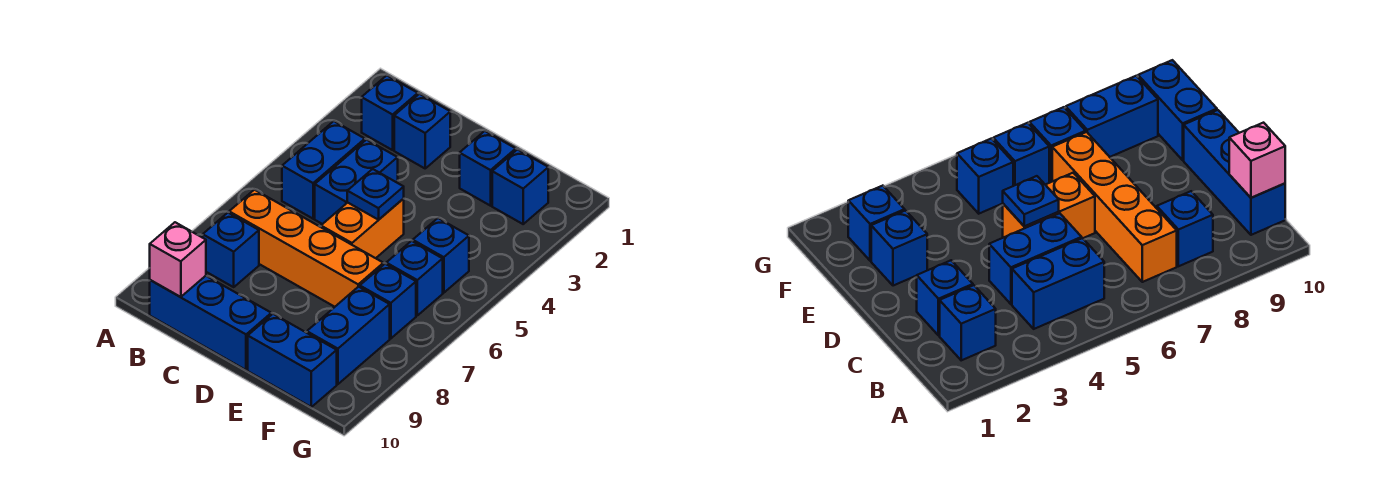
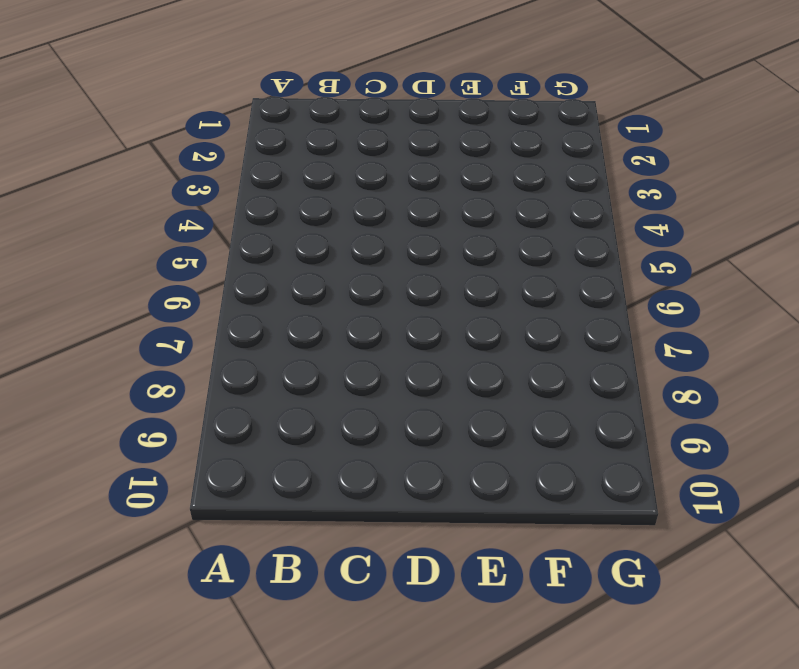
none -> blue brick B2 level 1
none -> blue brick B4:B5 level 1
none -> orange brick B7:E7 level 1

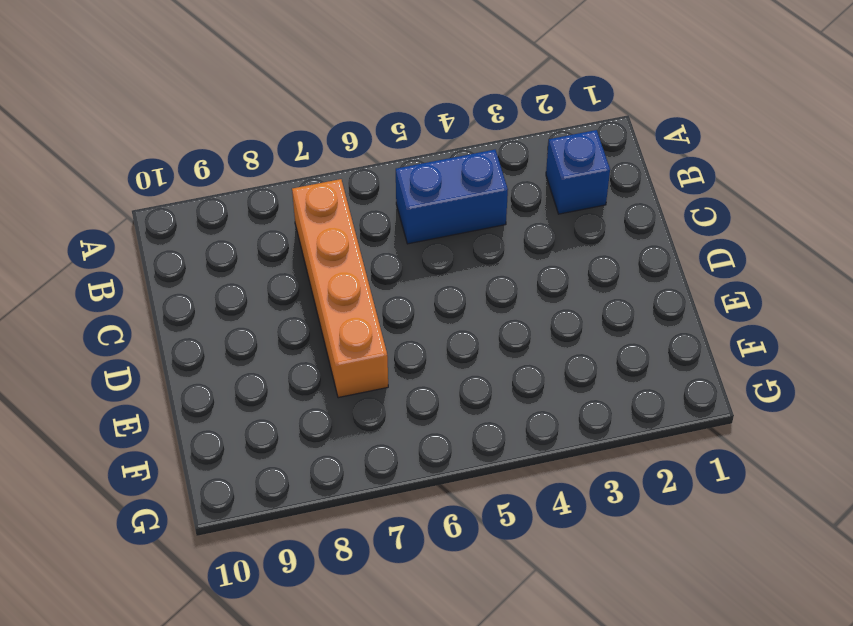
none -> blue brick B8 level 1
none -> blue brick B10:D10 level 1
none -> blue brick C2 level 1

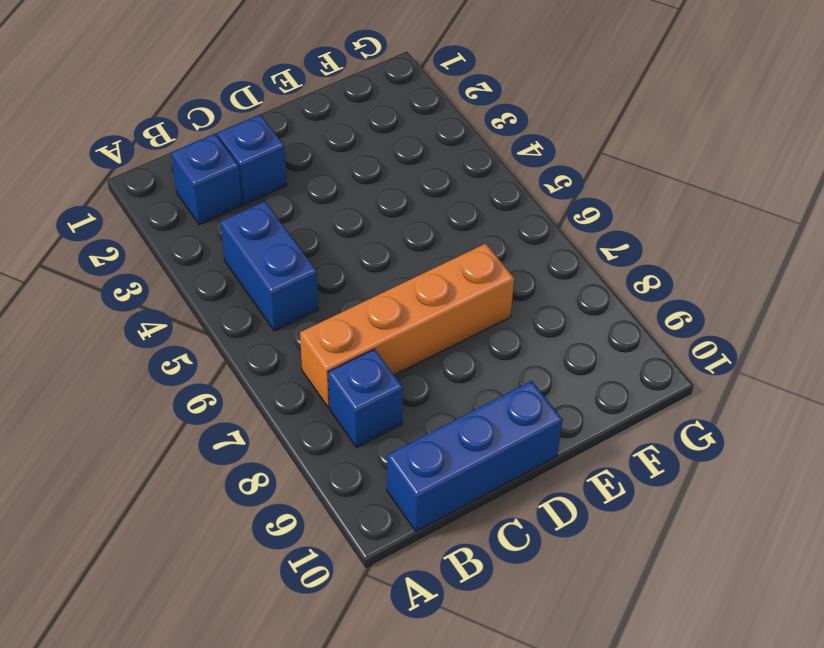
none -> blue brick C4:C5 level 1
none -> orange brick D5:D6 level 1
none -> blue brick E2 level 1

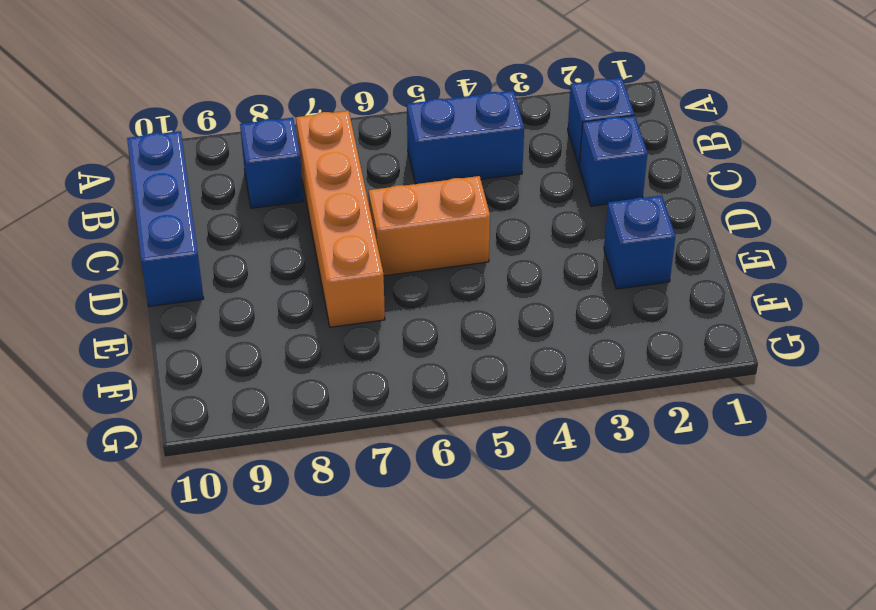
none -> blue brick C4:C5 level 1
none -> blue brick E10:F10 level 1
none -> blue brick F2 level 1

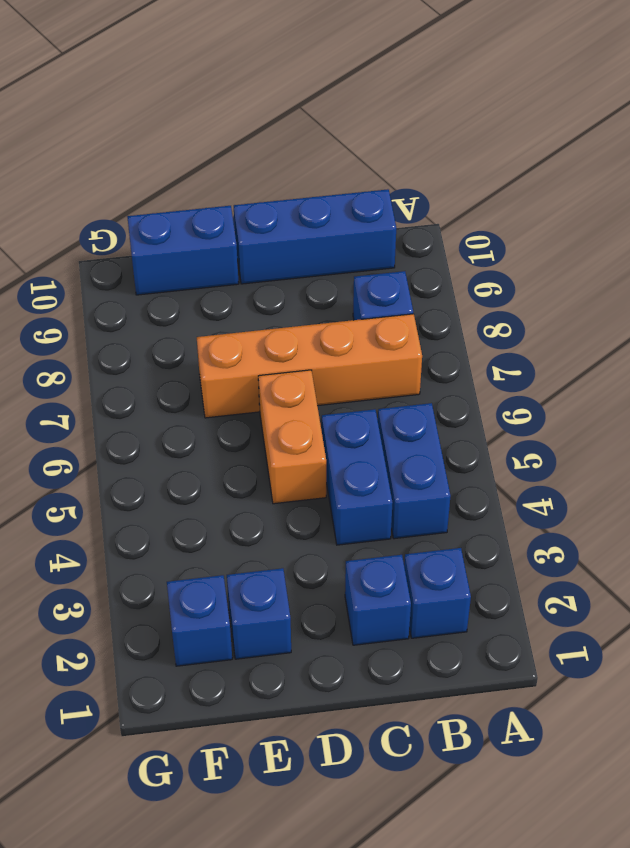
none -> blue brick F5 level 1
none -> blue brick F6 level 1
none -> blue brick F7 level 1

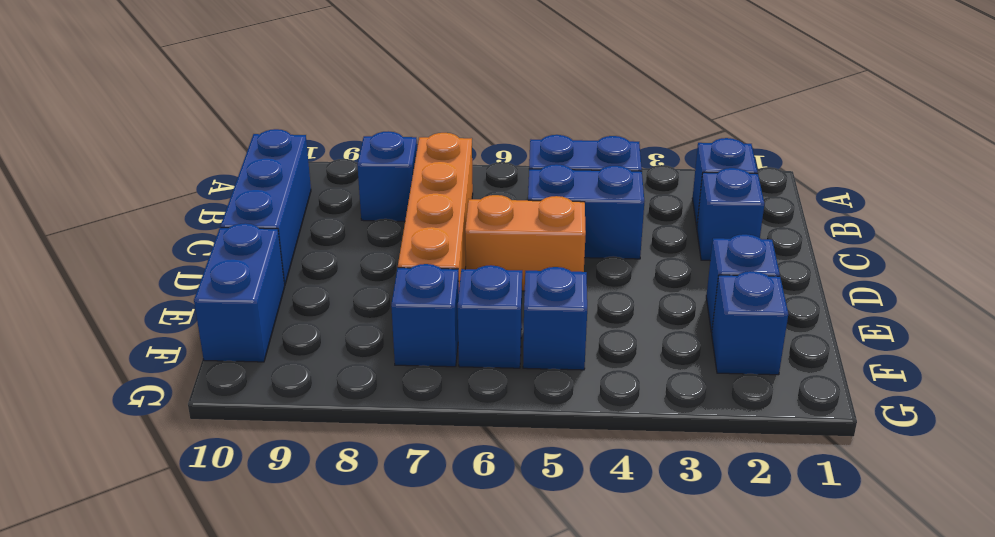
none -> blue brick F8:F9 level 1
none -> pink brick B10 level 2
none -> blue plate D5 level 2

